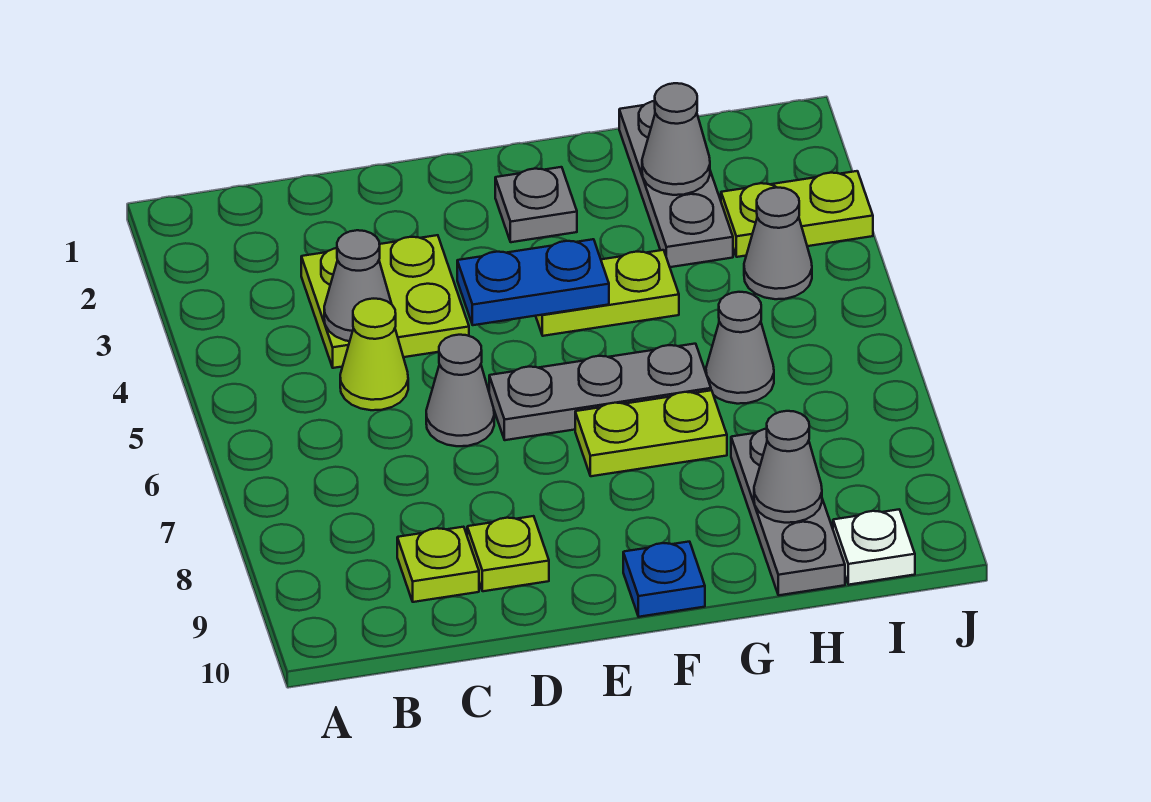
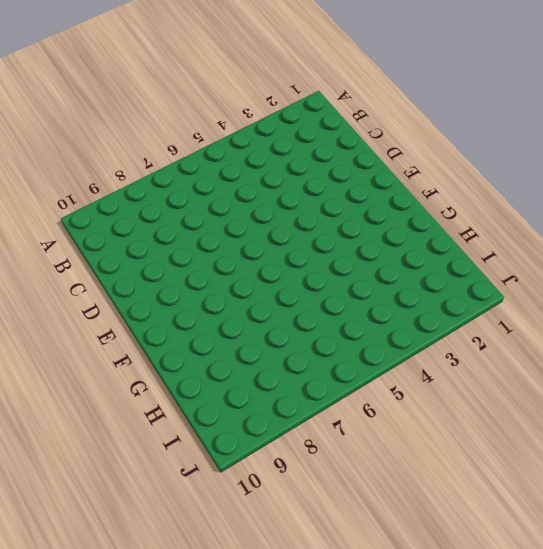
none -> lime plate C3:D4 level 1
none -> lime cone C5 level 1
none -> lime plate C9 level 1

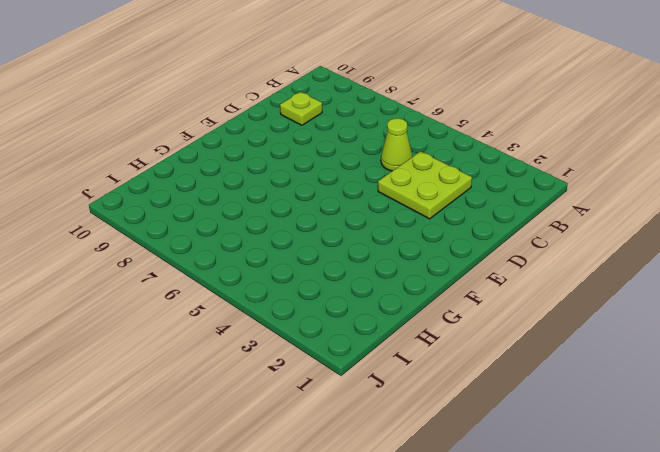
none -> grey cone D6 level 1
none -> lime plate D9 level 1
none -> grey plate E6:G6 level 1

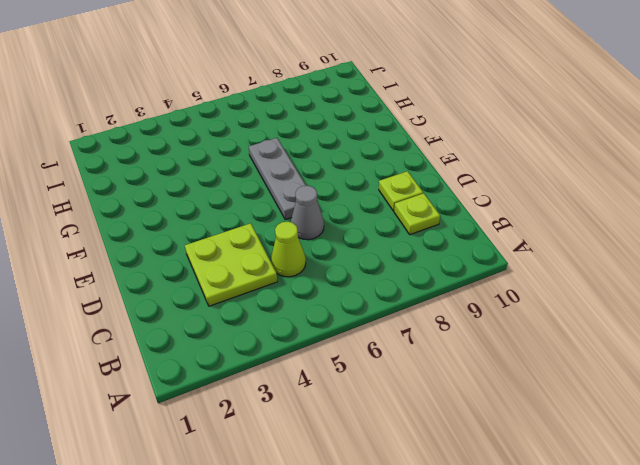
none -> grey plate F2 level 1
none -> lime plate F4:G4 level 1
none -> lime plate F7:G7 level 1

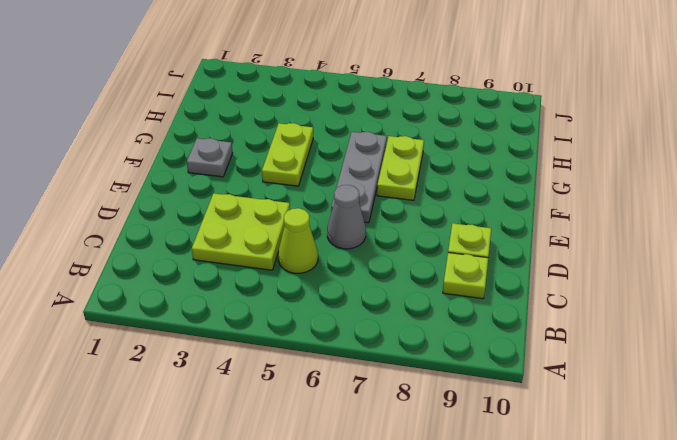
none -> blue plate F10 level 1
none -> grey plate H1:H3 level 1
none -> grey cone H6 level 1

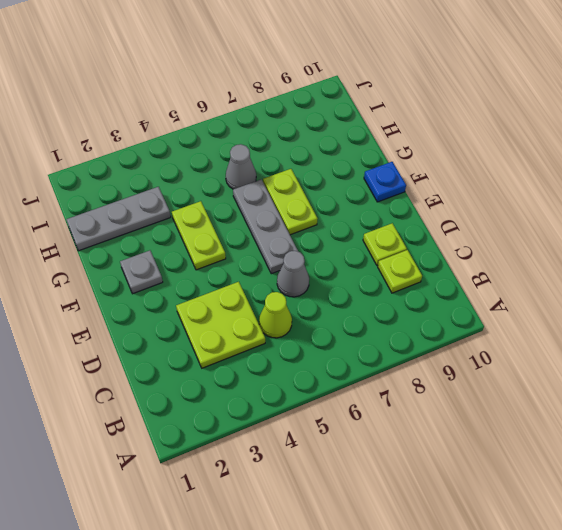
none -> grey plate H8:H10 level 1
none -> lime plate I3:J3 level 1
none -> grey cone I4 level 1

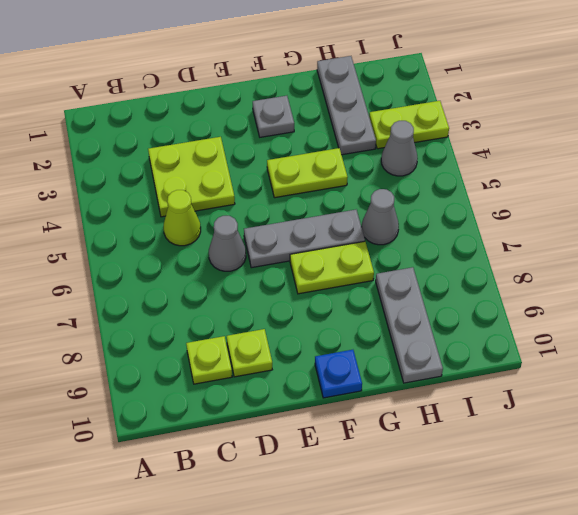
none -> white plate I10 level 1
none -> grey cone C4 level 2
none -> blue plate E4:F4 level 2

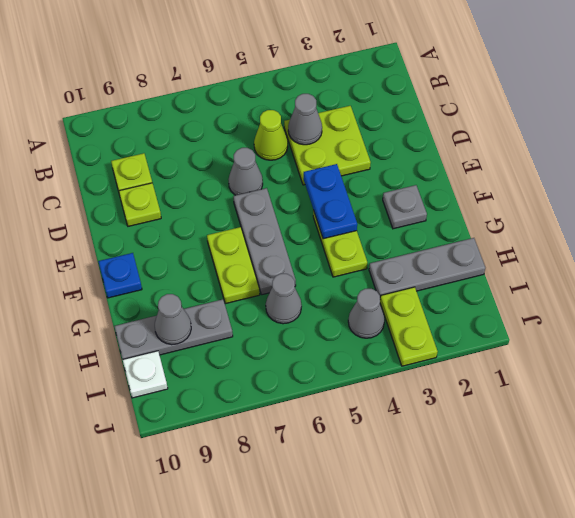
none -> grey cone H2 level 2

